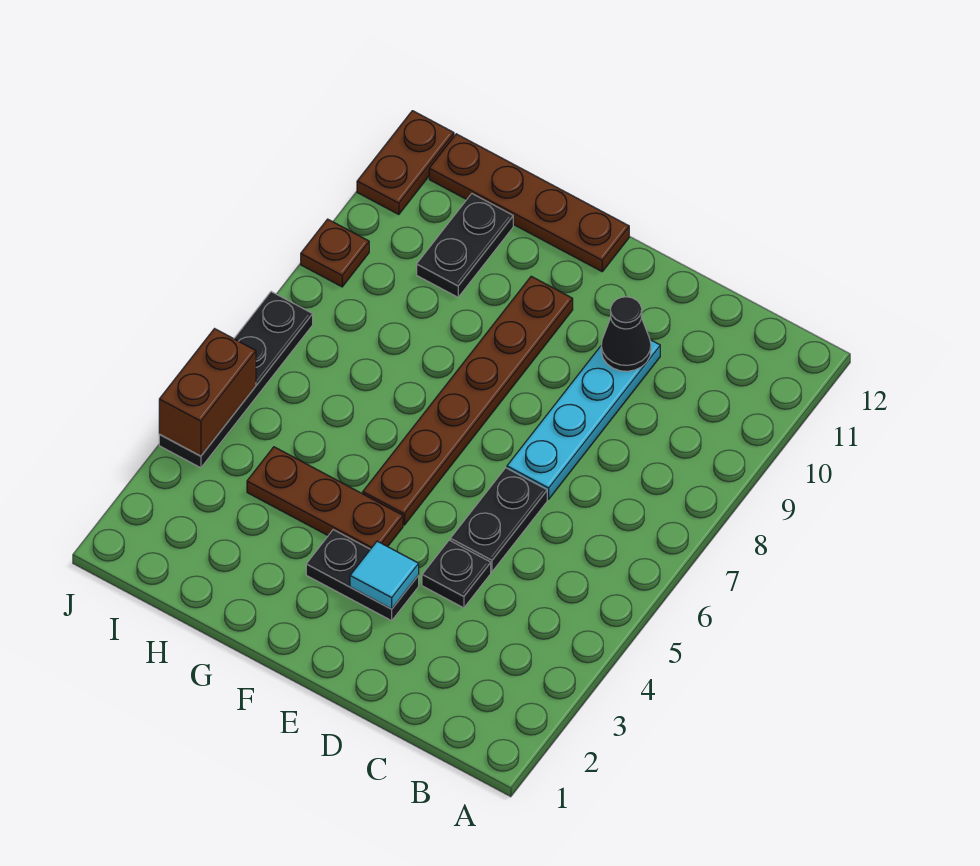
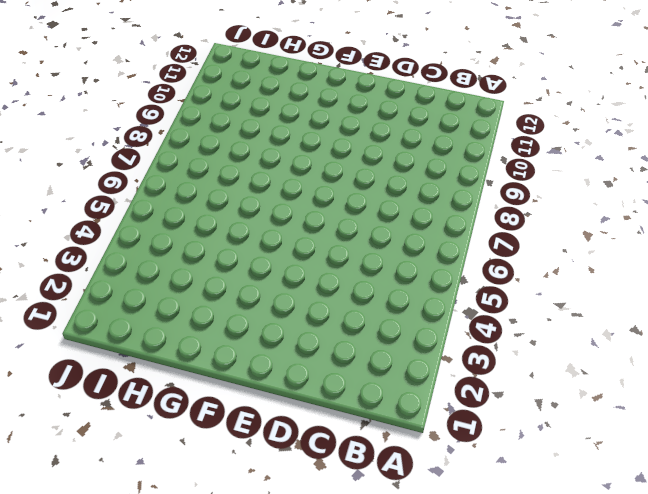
none -> black plate D4 level 1
none -> black plate D5:D6 level 1
none -> cyan plate D7:D10 level 1

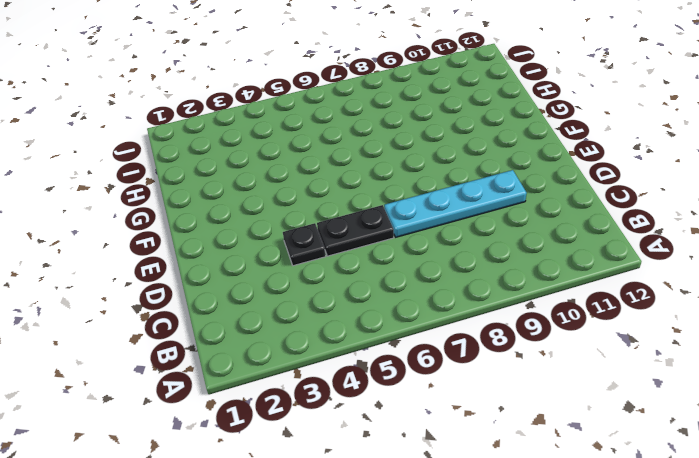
none -> black plate E3:F3 level 1
none -> brown plate F4:H4 level 1
none -> brown plate F5:F10 level 1

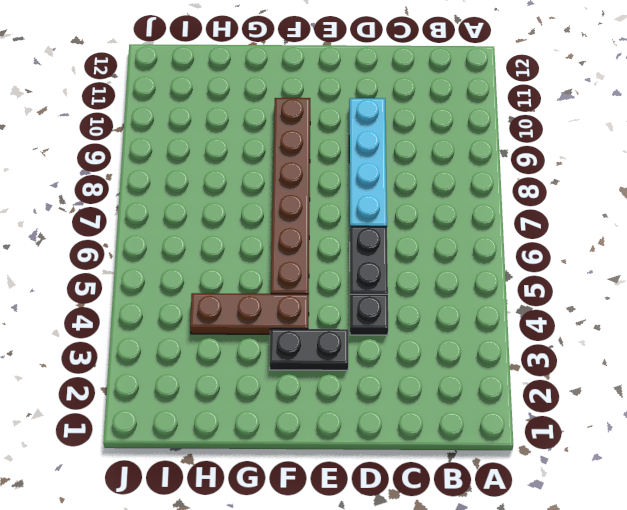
none -> brown plate F12:I12 level 1
none -> black plate H10:H11 level 1
none -> black plate J4:J7 level 1

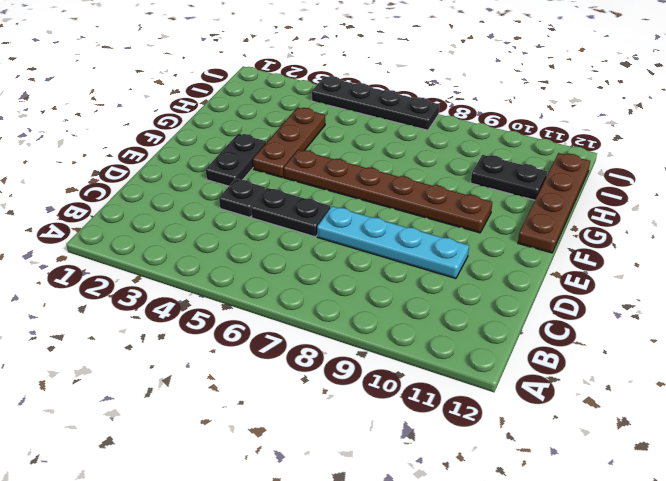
none -> brown plate J9 level 1
none -> brown plate J11:J12 level 1
none -> black cone D10 level 2

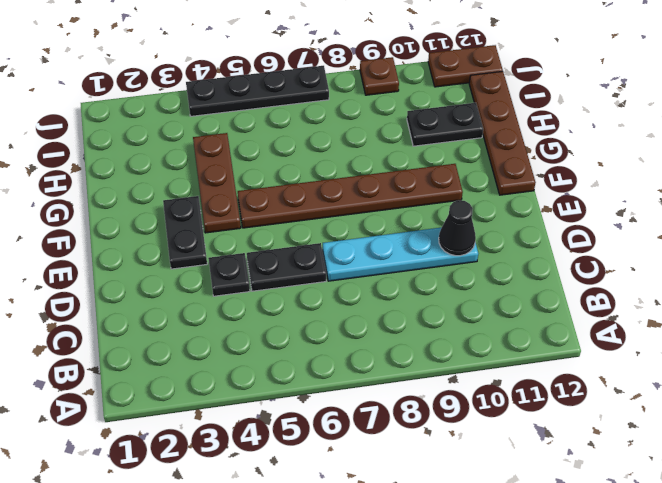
none -> cyan tile E3 level 2
none -> brown brick J4:J5 level 2

